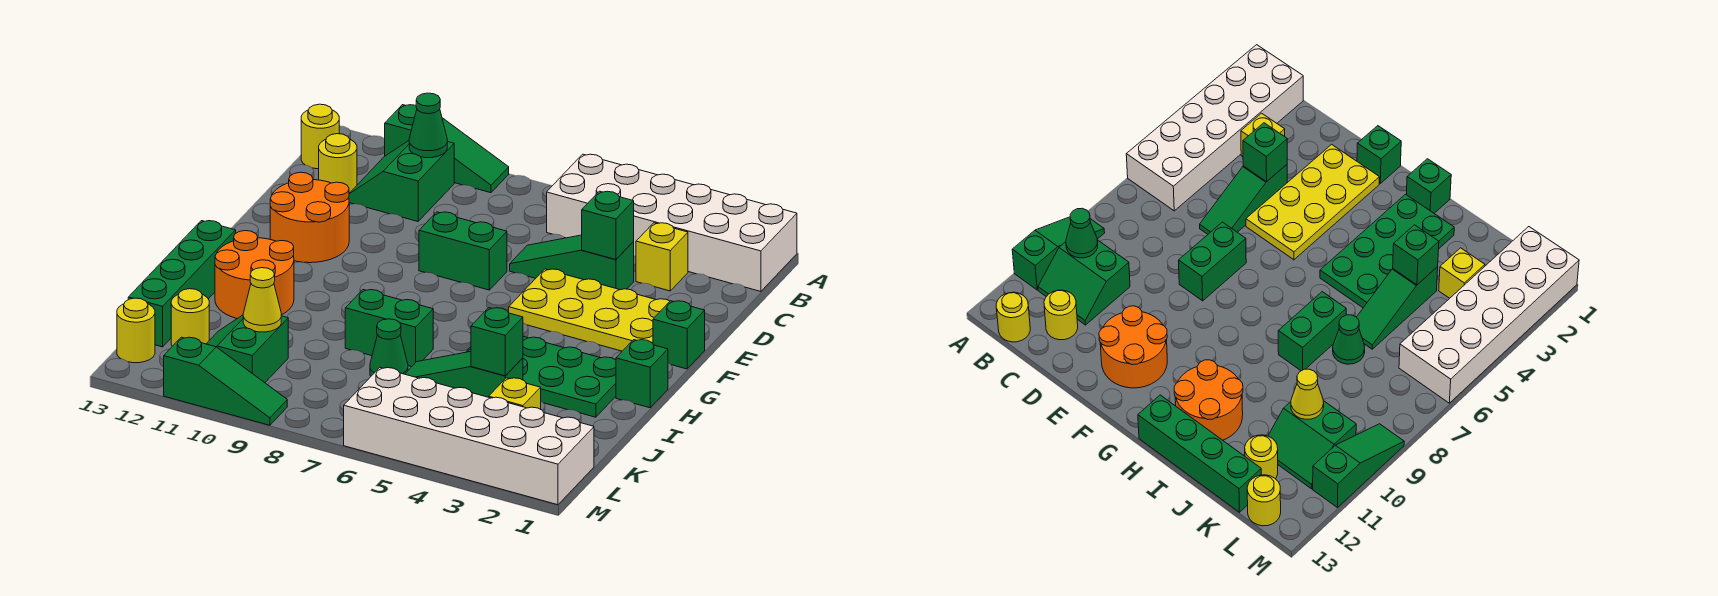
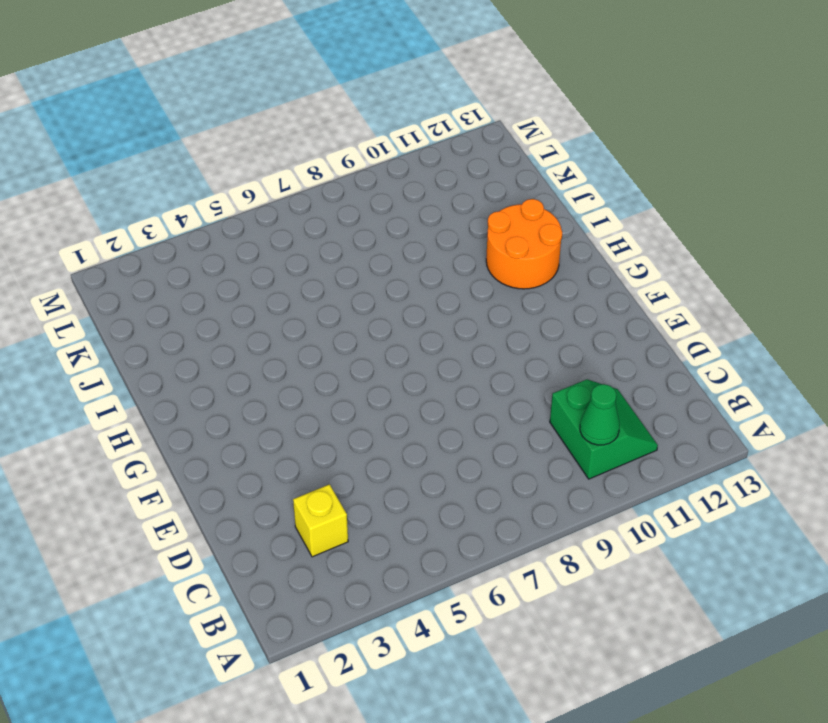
none -> white brick A1:B6 level 1
none -> green slope A9:A11 level 1 top 11
none -> yellow round brick B13 level 1

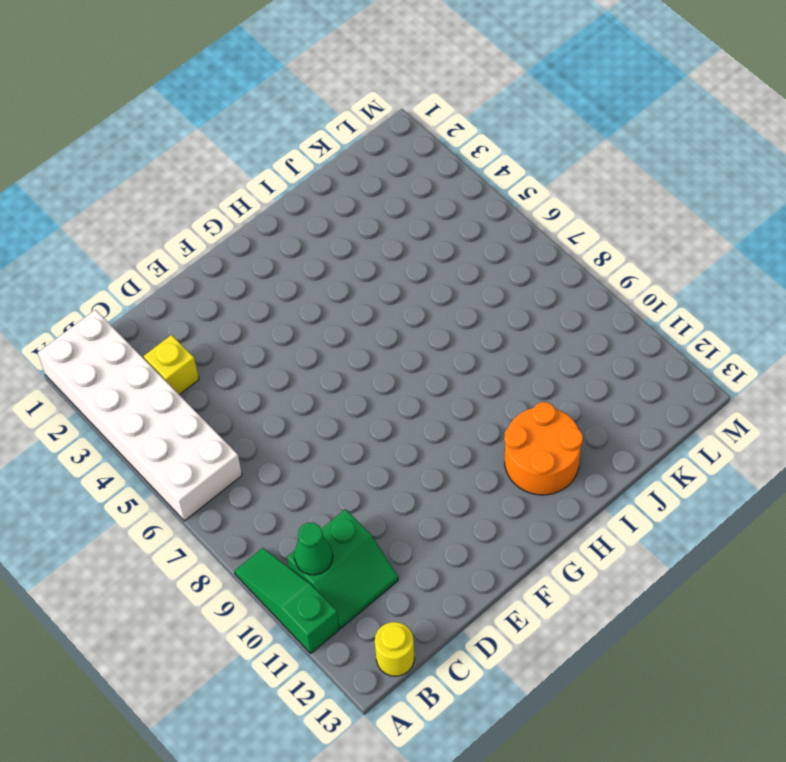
none -> yellow round brick C12 level 1
none -> green slope D4:D6 level 1 top 4
none -> yellow plate E2:F5 level 1

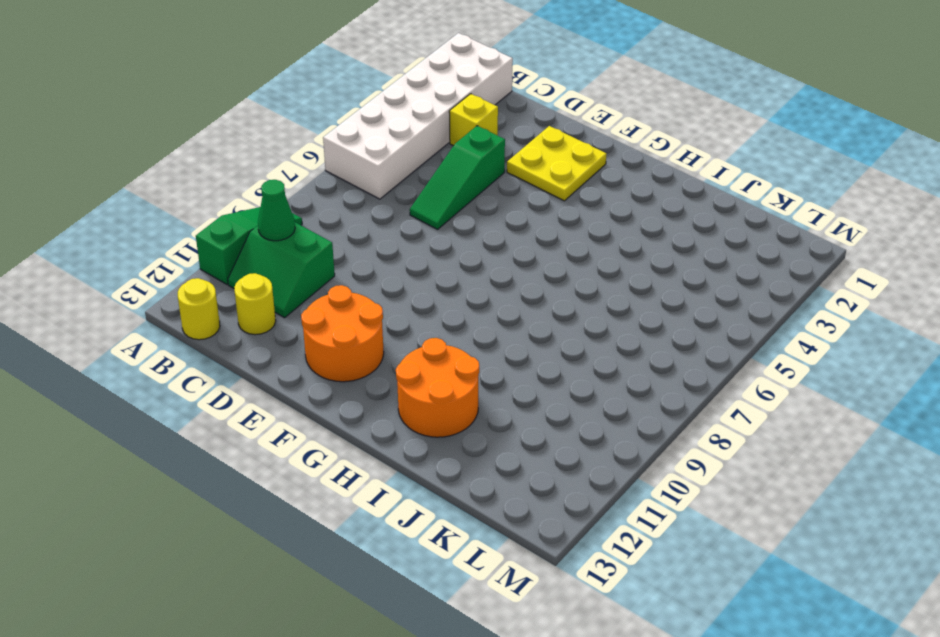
yellow plate E2:F3 level 1 -> yellow plate E2:F5 level 1
none -> green brick E7:E8 level 1
none -> green brick F1 level 1
none -> green brick H1 level 1

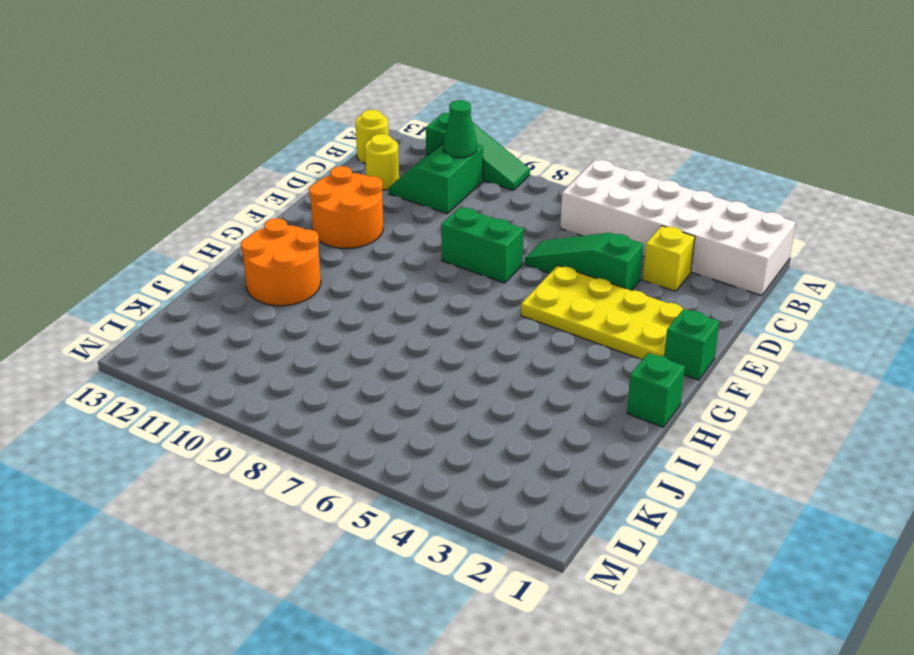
none -> green plate H2:I5 level 1
none -> green brick H13:K13 level 1
none -> green brick I7:I8 level 1

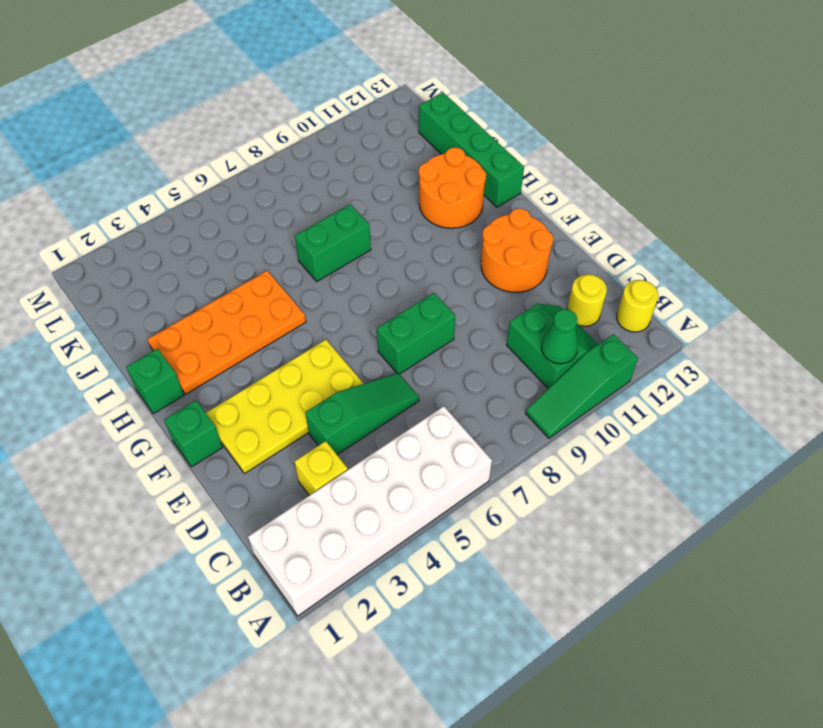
orange plate H2:I5 level 1 -> green plate H2:I5 level 1
none -> green slope J4:J6 level 1 top 4
none -> green cone J7 level 1
none -> yellow brick K3 level 1

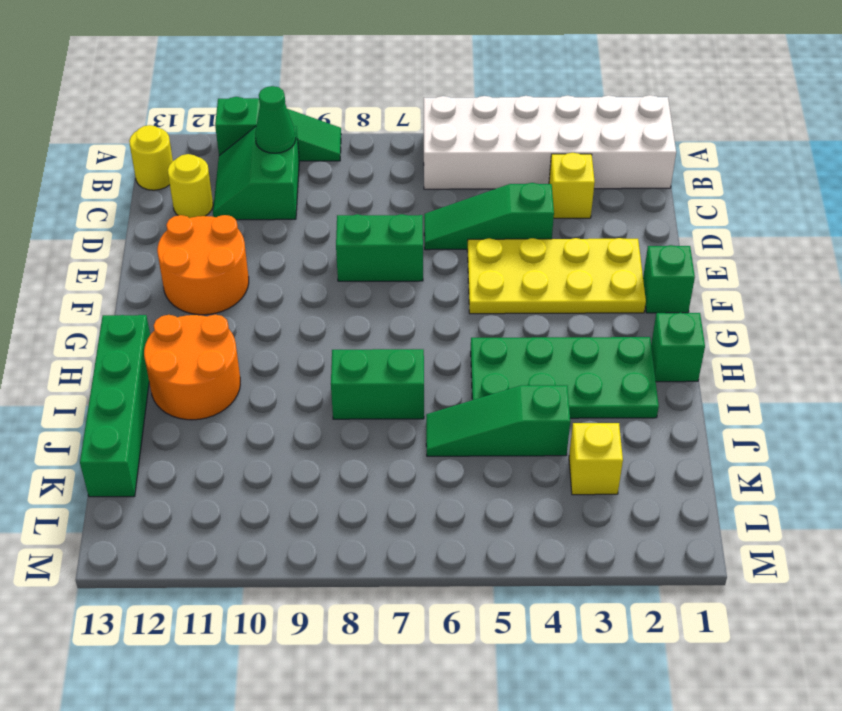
none -> green cone J7 level 1
none -> green slope K10:L11 level 1 top 10
none -> yellow round brick K12 level 1

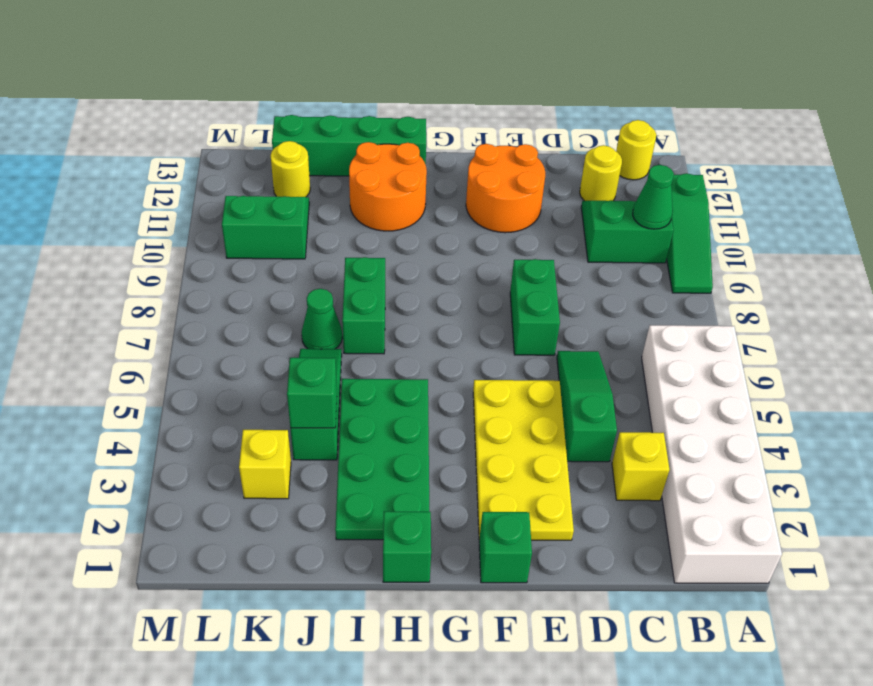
none -> white brick L1:M6 level 1
none -> yellow round brick L13 level 1
none -> green slope M9:M11 level 1 top 11

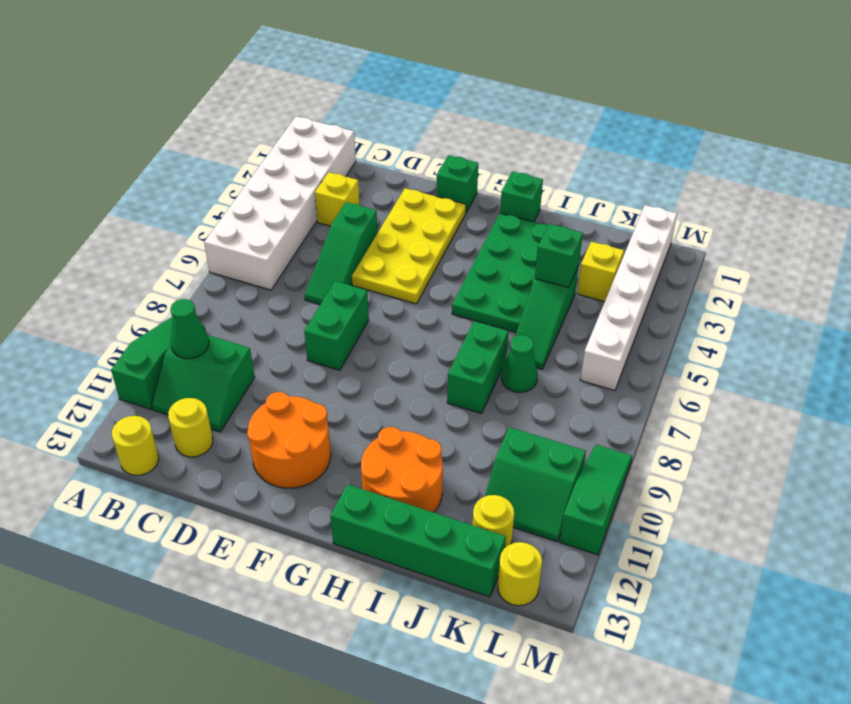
white brick L1:L6 level 1 -> white brick L1:M6 level 1
none -> green brick D4 level 2
none -> yellow cone K10 level 2

